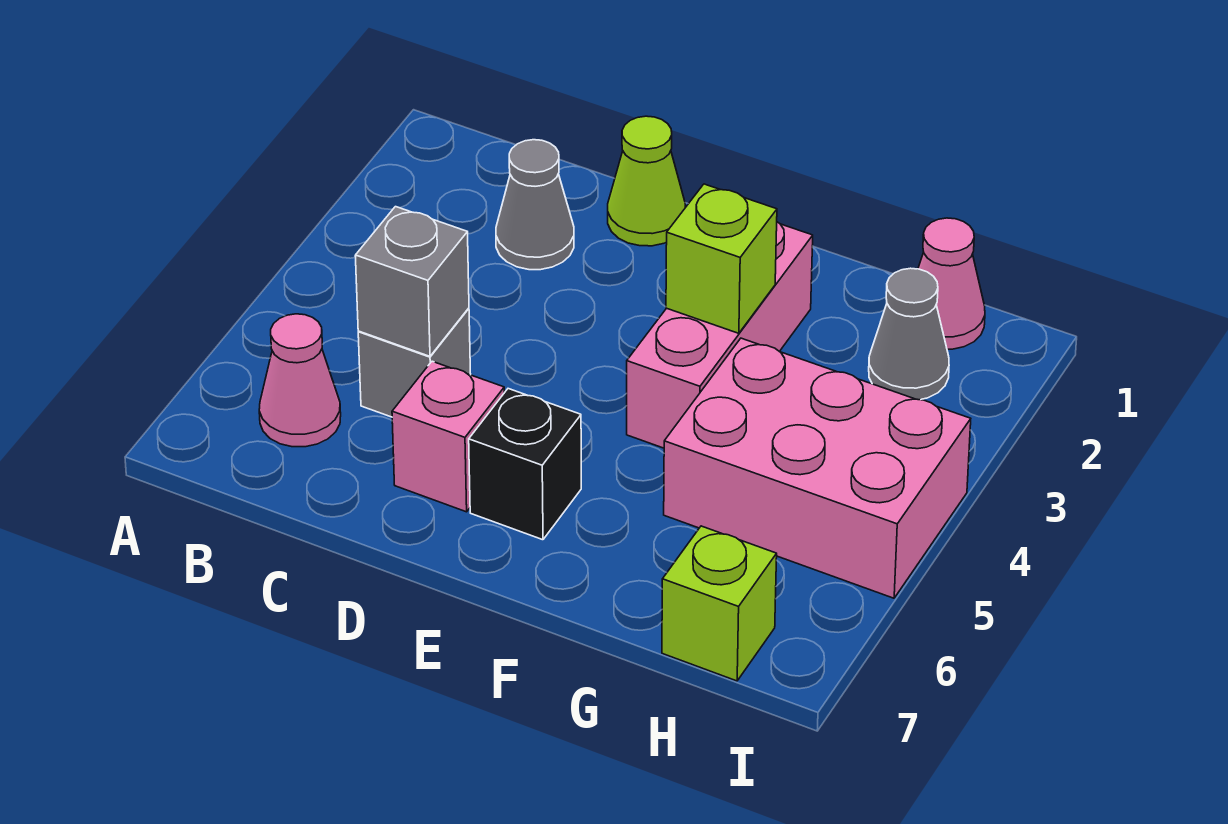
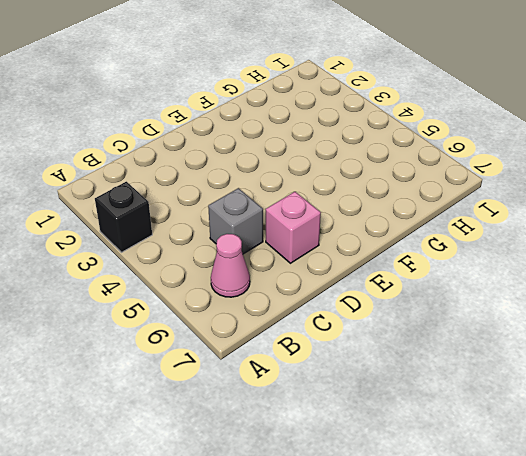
black brick A3 level 1 -> black brick E6 level 1
none -> grey cone C2 level 1
none -> lime cone D1 level 1
none -> pink brick F2:F4 level 1

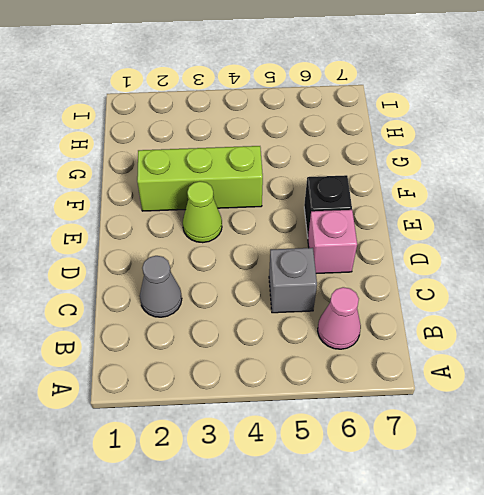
lime cone E3 level 1 -> lime cone D1 level 1
lime brick F2:F4 level 1 -> pink brick F2:F4 level 1
none -> pink brick G4:I5 level 1
none -> pink cone H1 level 1
none -> grey cone H2 level 1

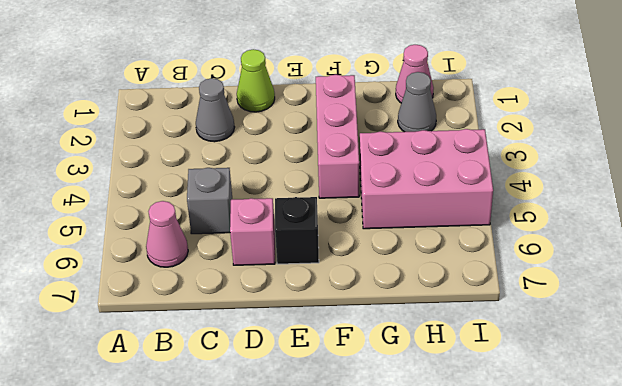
none -> lime brick H7 level 1
none -> grey brick C5 level 2
none -> lime brick F3 level 2

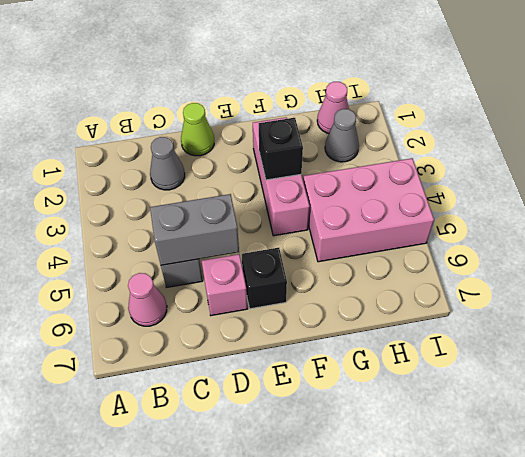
grey brick C5:D5 level 2 -> grey brick C5 level 2
black brick F3 level 2 -> lime brick F3 level 2
none -> lime brick H7 level 1

